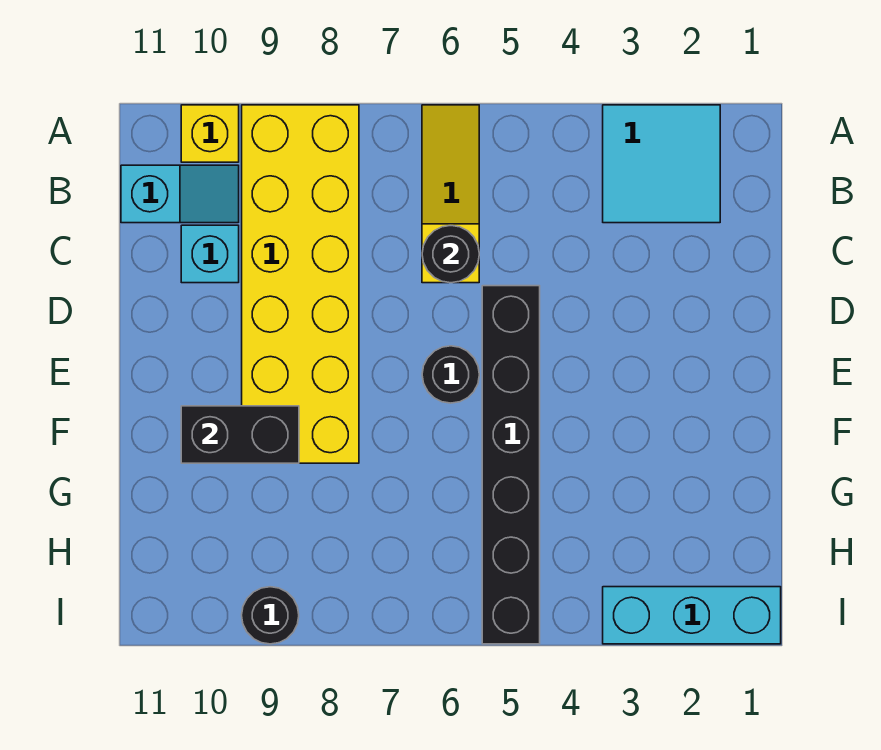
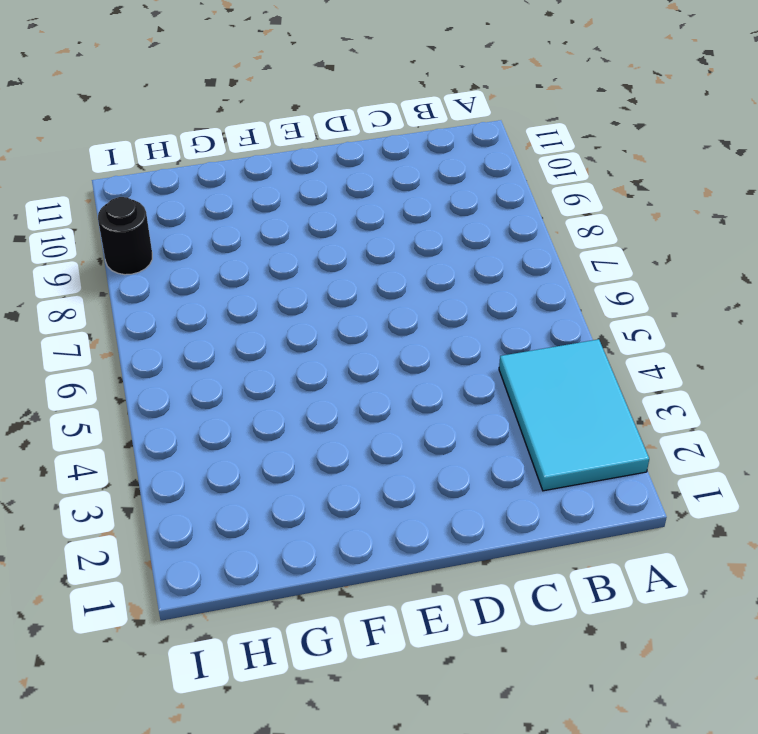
cyan tile A2:B4 level 1 -> cyan tile A2:B3 level 1
none -> yellow slope A6:C6 level 1 top C
none -> yellow brick A8:F9 level 1
none -> yellow brick A10 level 1

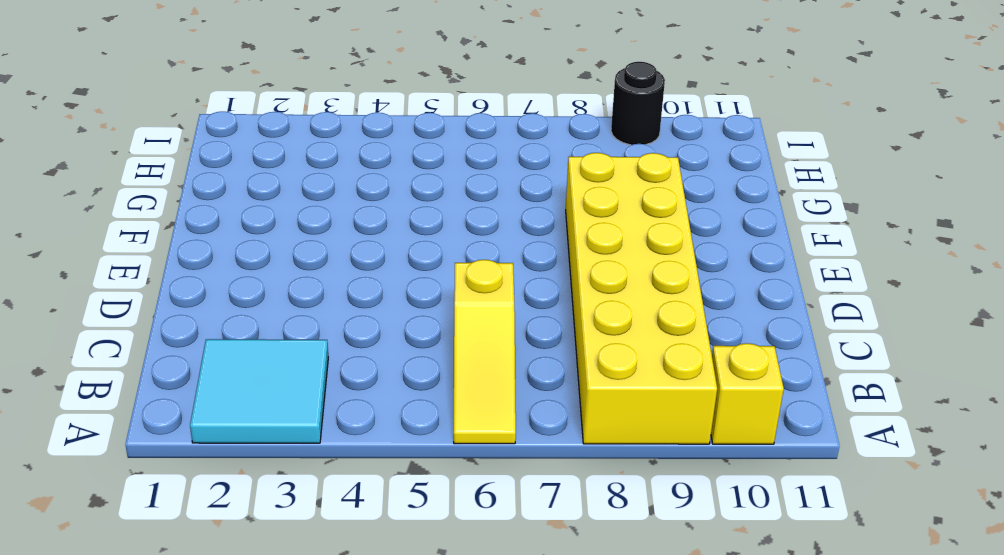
none -> cyan slope B10:B11 level 1 top 11
none -> cyan brick C10 level 1
none -> black brick D5:I5 level 1

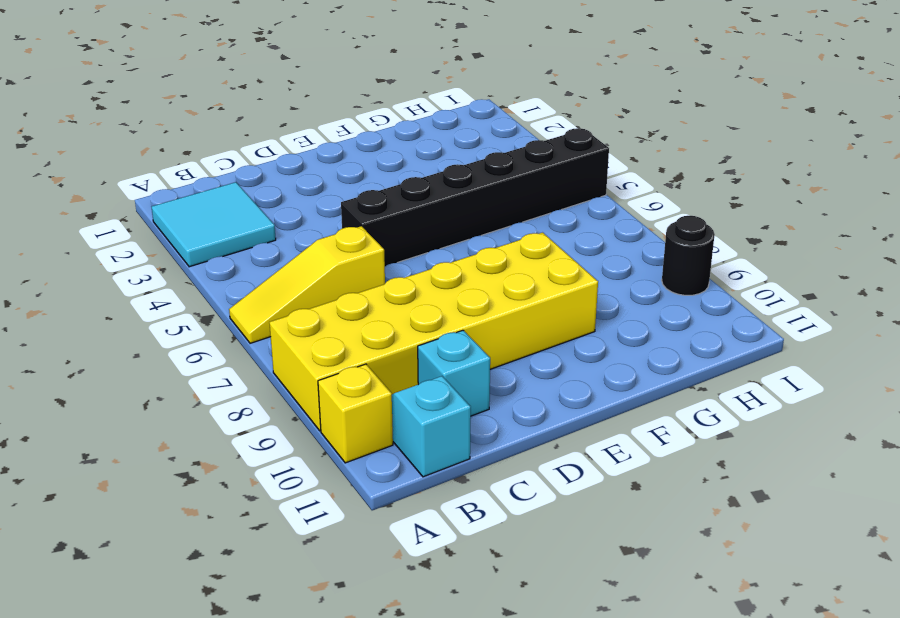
none -> black round brick E6 level 1
none -> cyan brick I1:I3 level 1
none -> black round brick C6 level 2

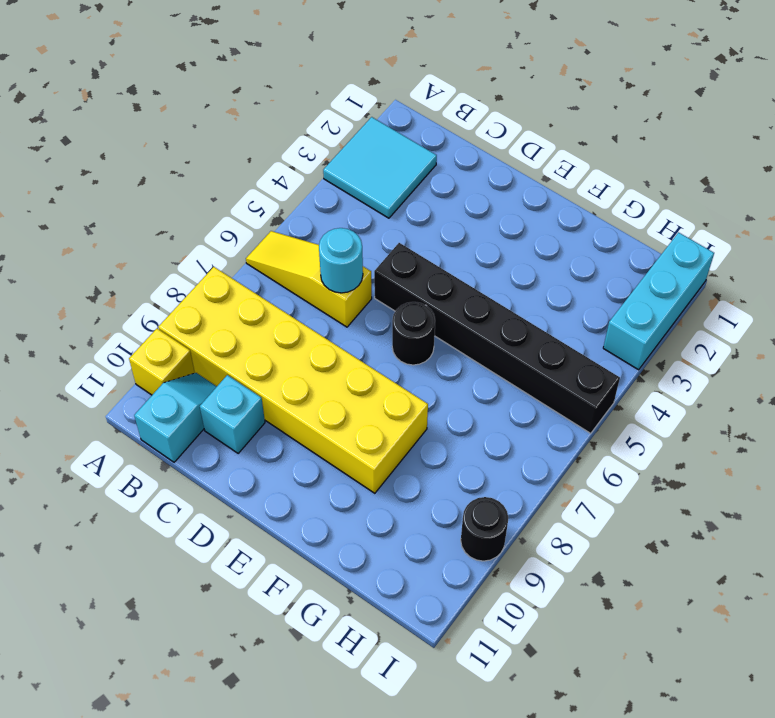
cyan round brick C6 level 2 -> black round brick C6 level 2
none -> black brick F9:F10 level 2

